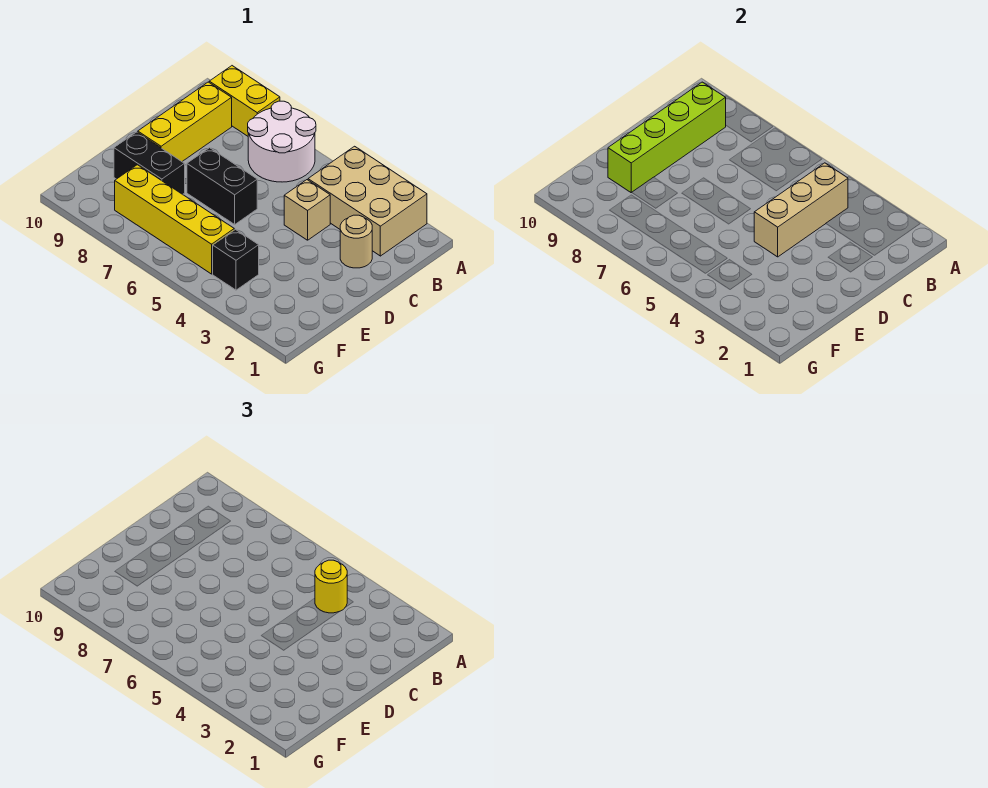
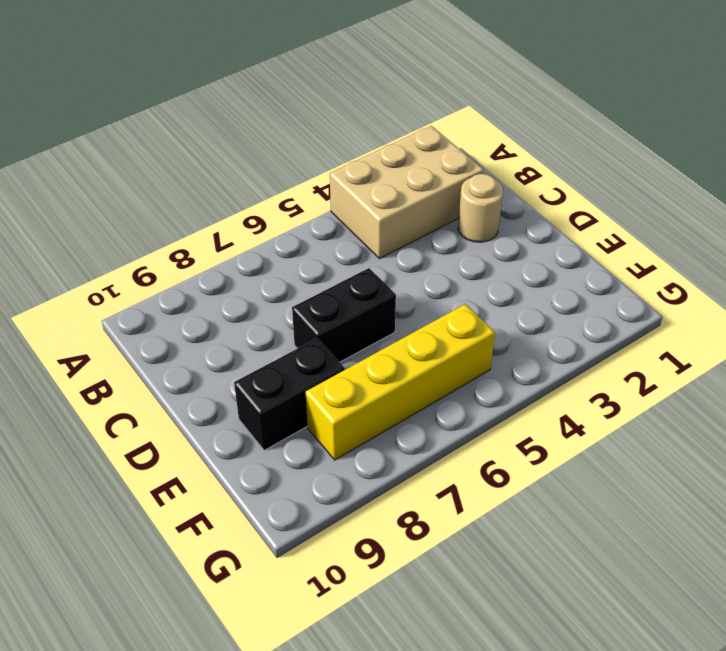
none -> white round brick A6:B7 level 1
none -> yellow brick A8:A9 level 1
none -> yellow brick B9:D9 level 1

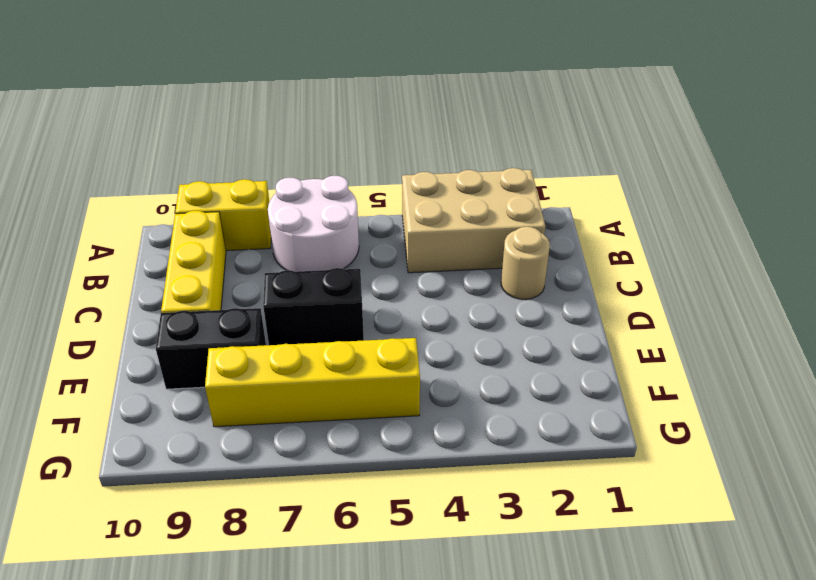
none -> tan brick C4 level 1
none -> black brick F4 level 1
none -> tan brick B4:D4 level 2

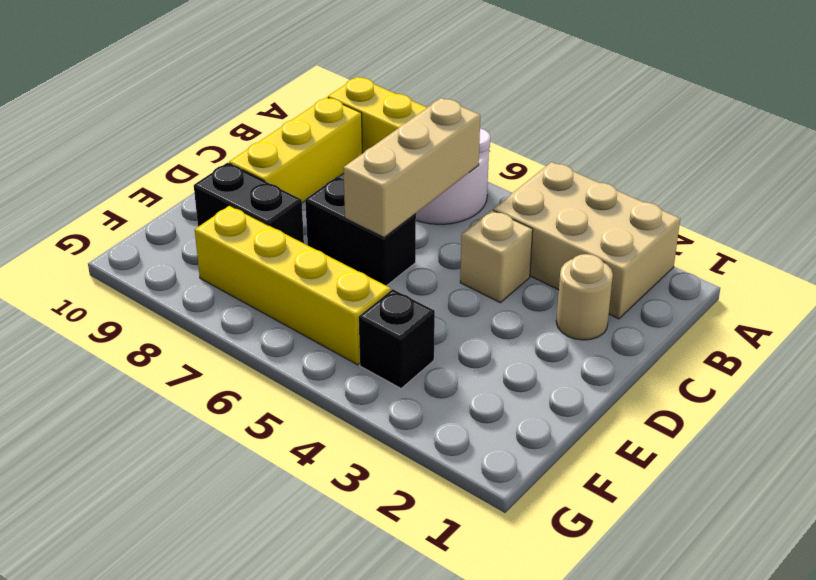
tan brick B6:D6 level 2 -> tan brick B4:D4 level 2
none -> lime brick B9:E9 level 2
none -> yellow round brick B4 level 3

